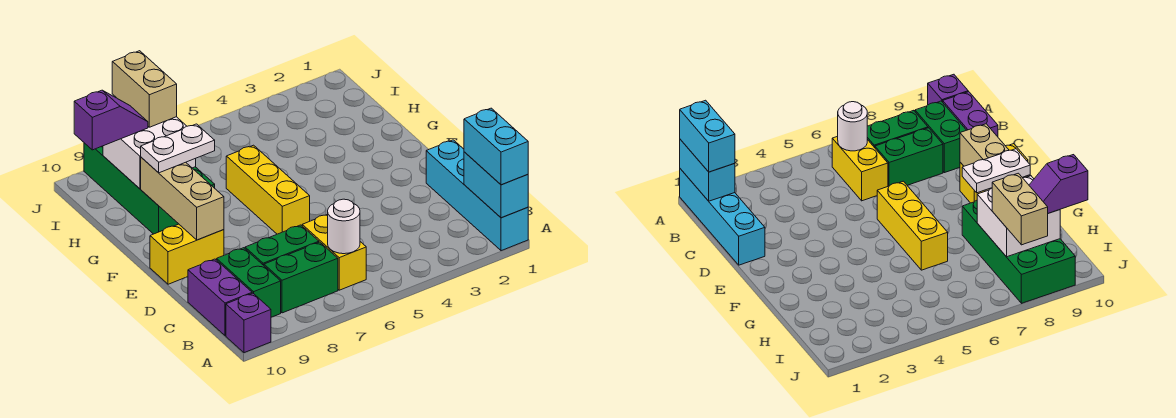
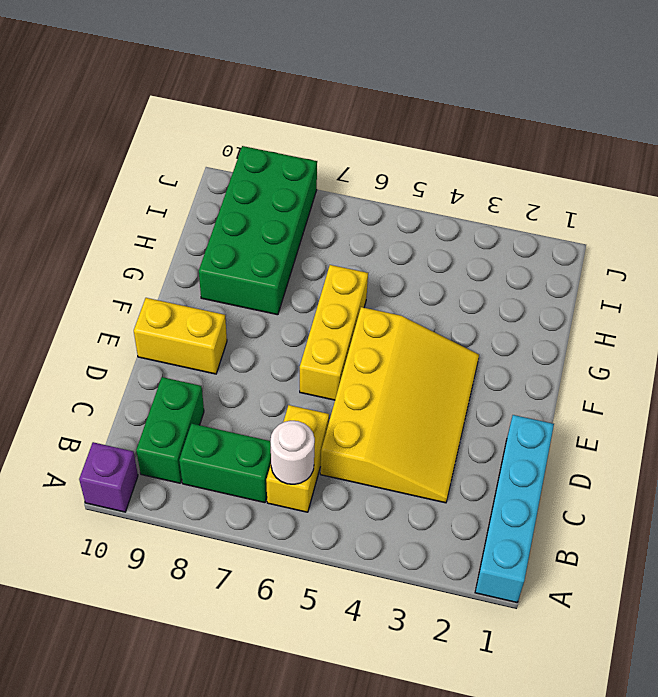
yellow slope C3:F5 level 1 top 5 -> none
none -> purple brick B10:C10 level 1
none -> green brick C7:C8 level 1
none -> cyan brick A1:B1 level 2

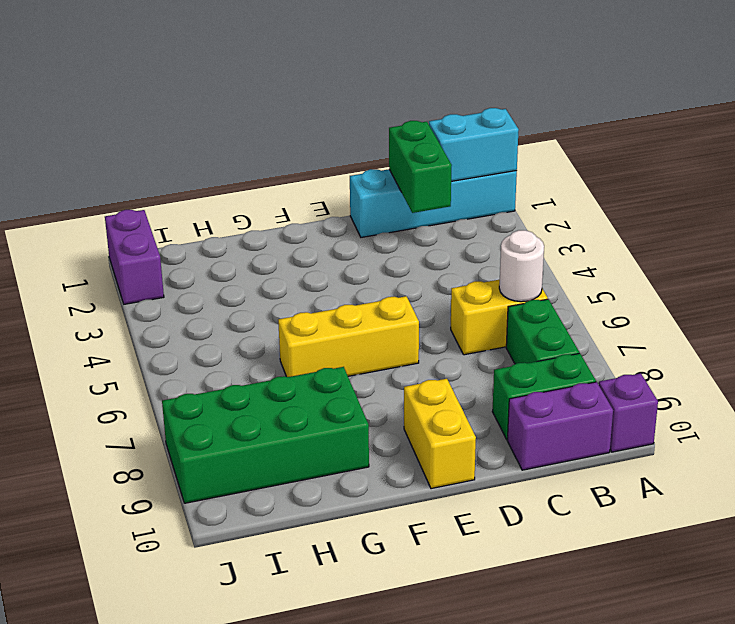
green brick C1:C2 level 2 -> green brick C7:C8 level 1
purple brick J1:J2 level 1 -> none
none -> tan brick E9:G9 level 2
none -> white brick H8:I9 level 2
none -> cyan brick A1:B1 level 3

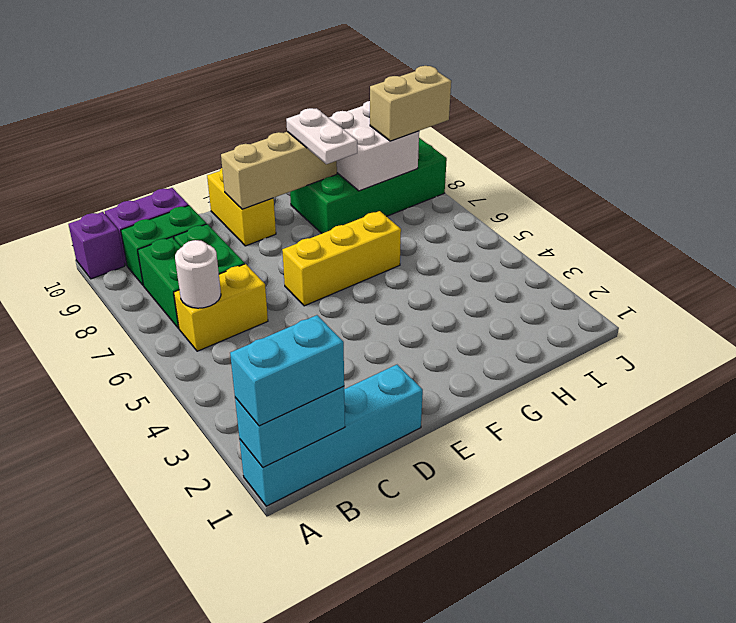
none -> purple slope I9:I10 level 3 top 10

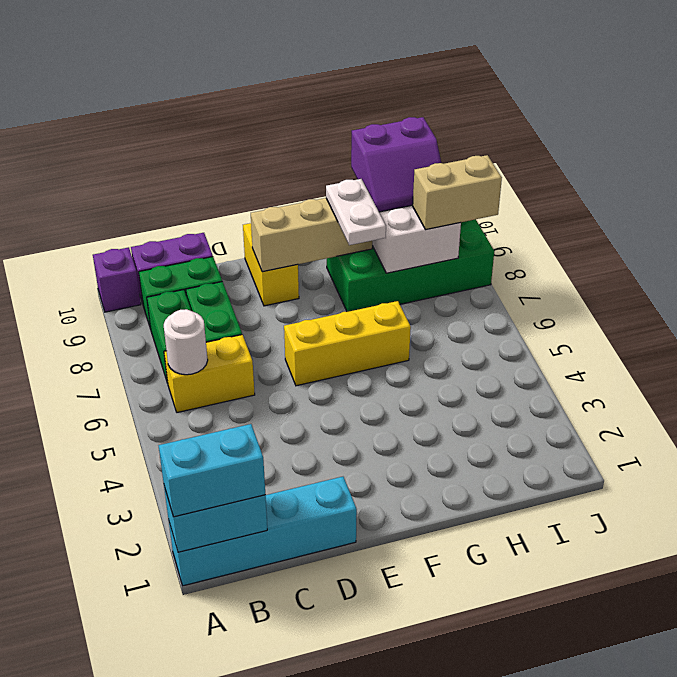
purple slope H9:I10 level 3 top 10 -> purple slope I9:I10 level 3 top 10

